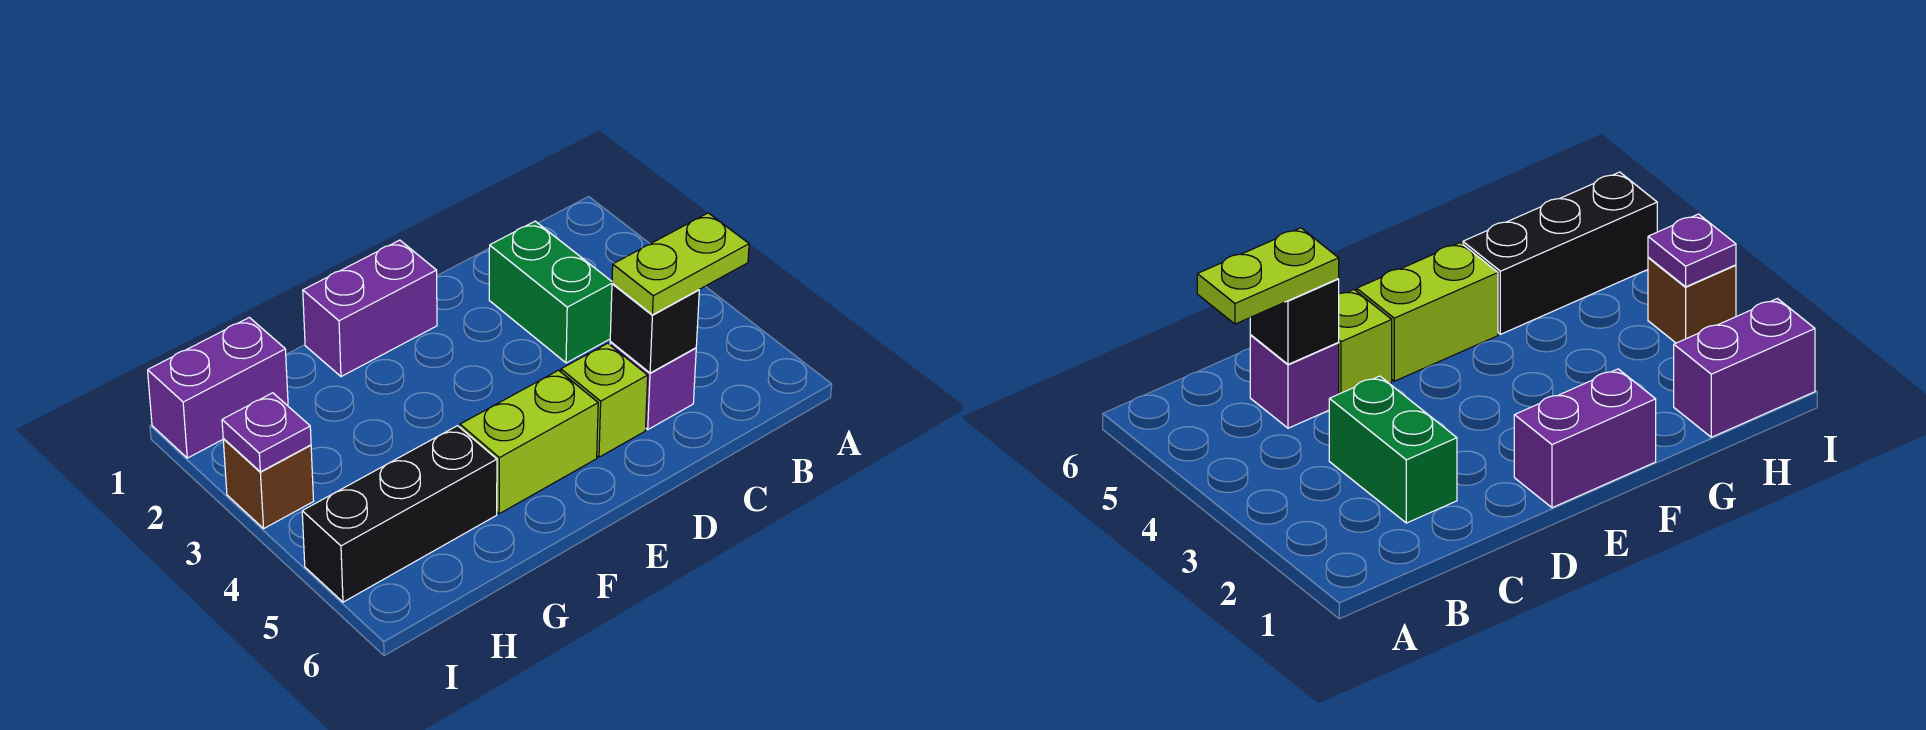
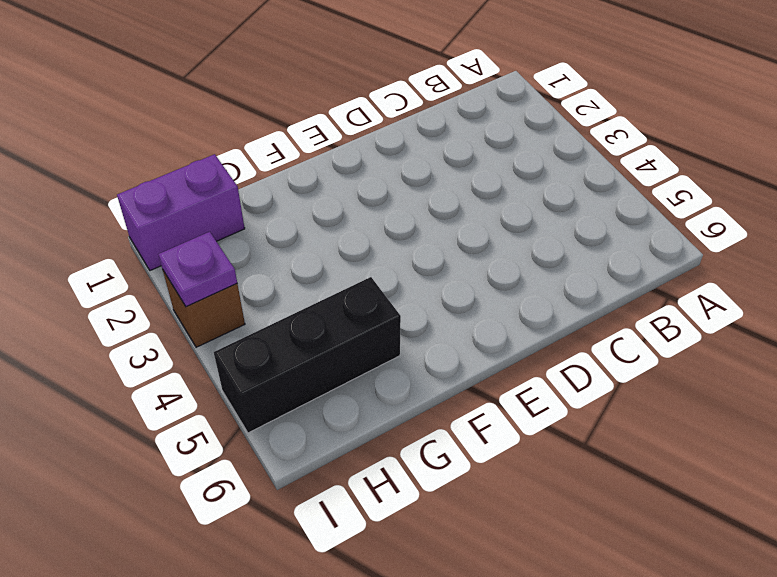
none -> green brick C2:C3 level 1
none -> purple brick C5 level 1

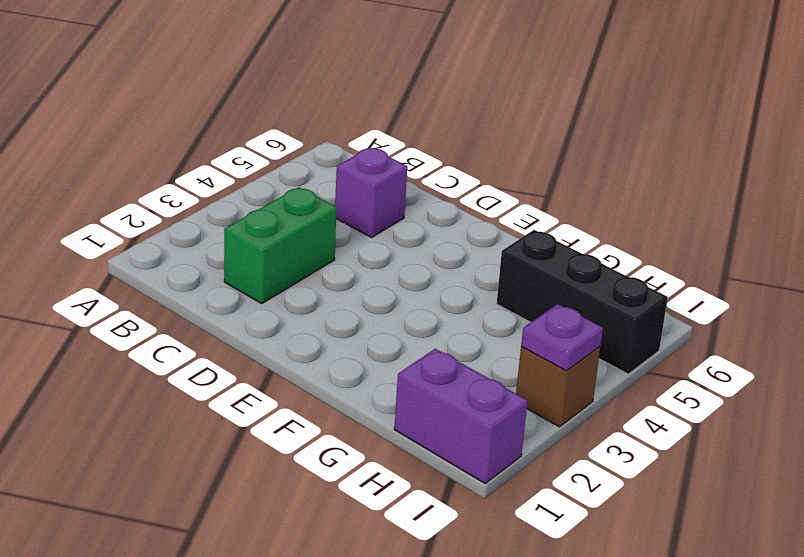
none -> lime brick D5 level 1
none -> purple brick E1:F1 level 1

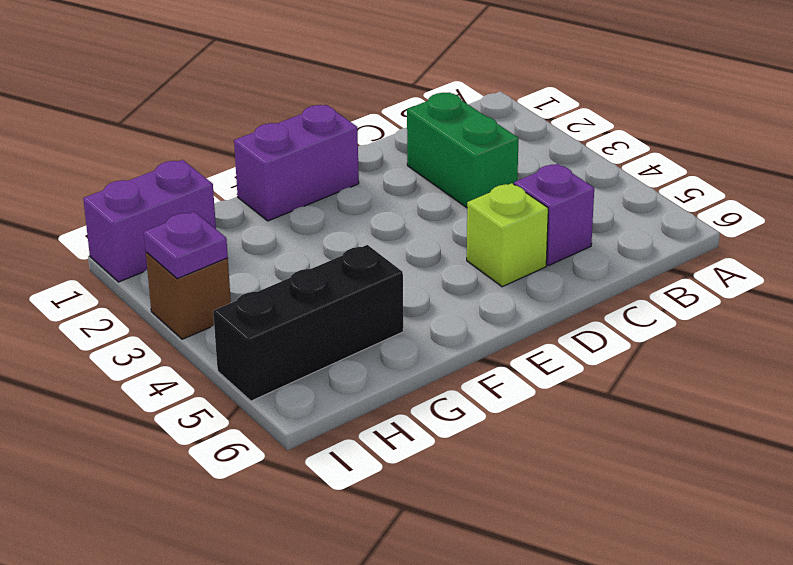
none -> lime brick E5:F5 level 1
none -> black brick C5 level 2

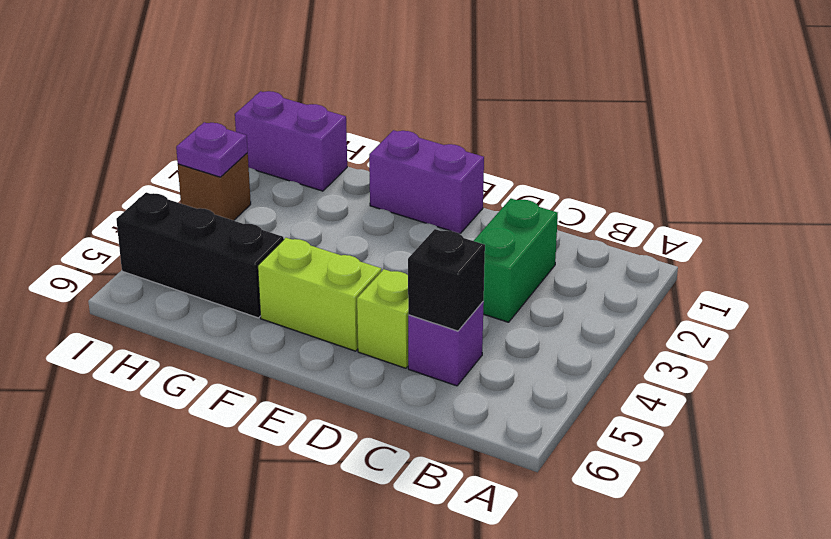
none -> lime plate B5:C5 level 3

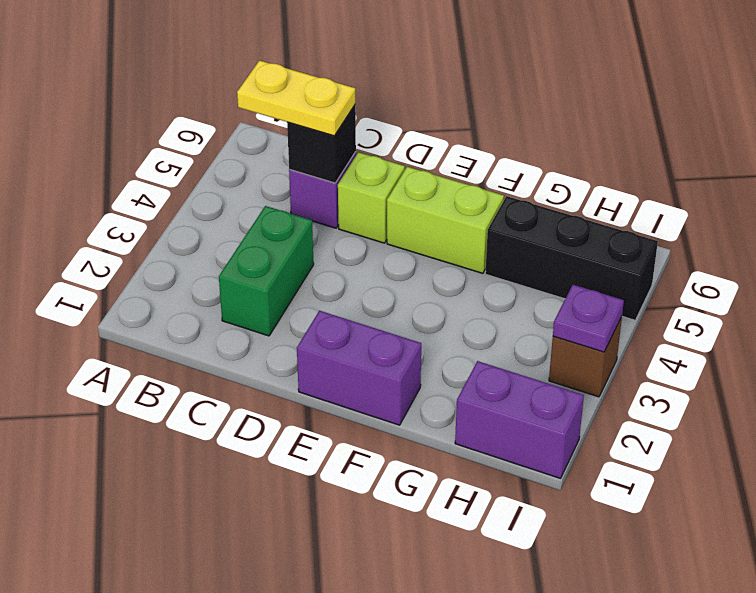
yellow plate B5:C5 level 3 -> lime plate B5:C5 level 3

